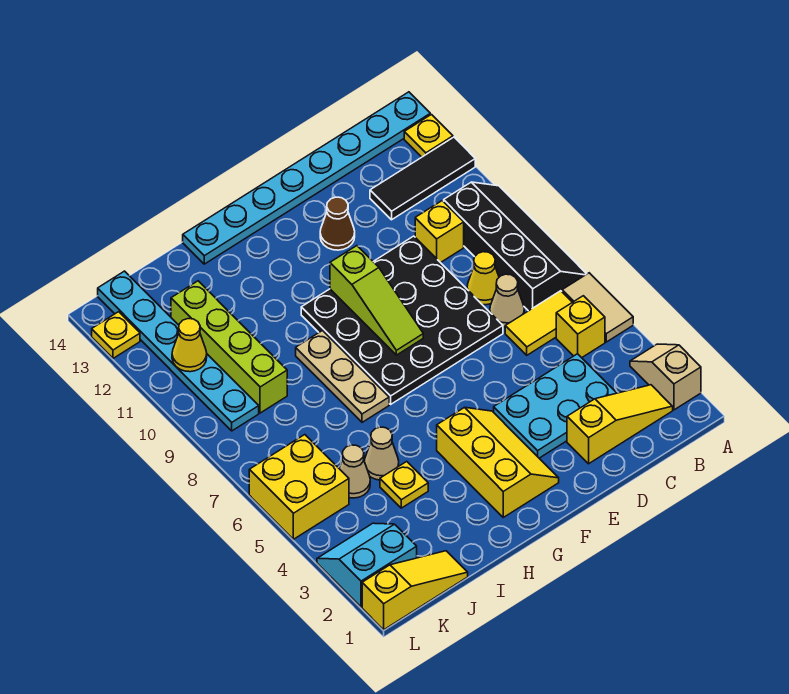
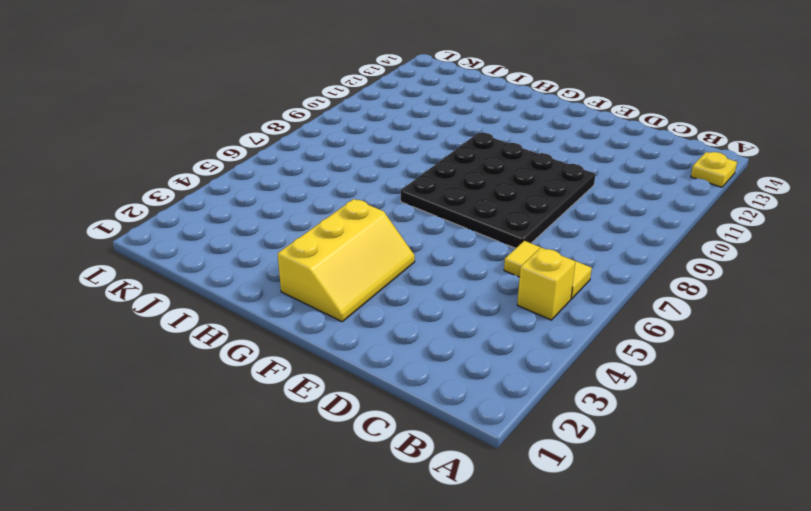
none -> tan slope A2:A3 level 1 top 2
none -> tan tile A5:A6 level 1
none -> black slope A7:B10 level 1 top B

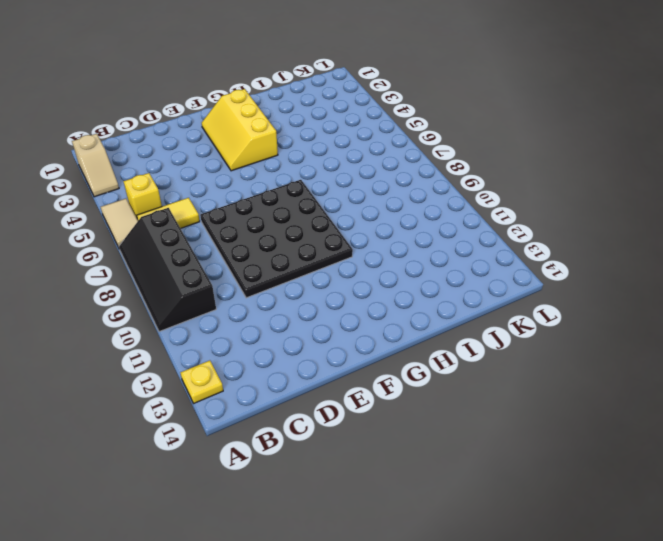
none -> black tile A12:C12 level 1
none -> cyan plate A14:H14 level 1
none -> yellow slope B2:D2 level 1 top D

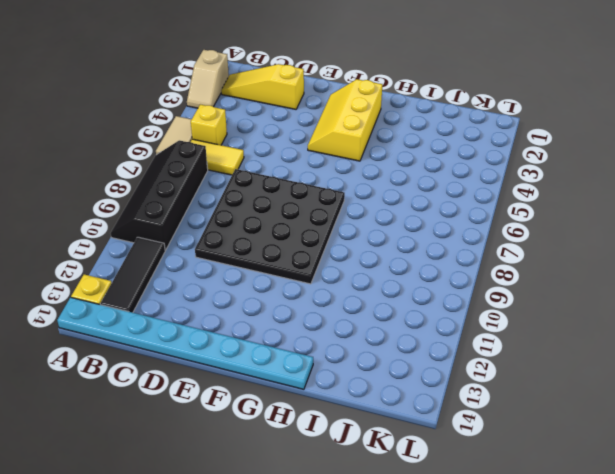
black tile B11:B13 level 1 -> black tile A12:C12 level 1
none -> cyan plate C3:E4 level 1
none -> tan cone C7 level 1
none -> yellow cone C8 level 1

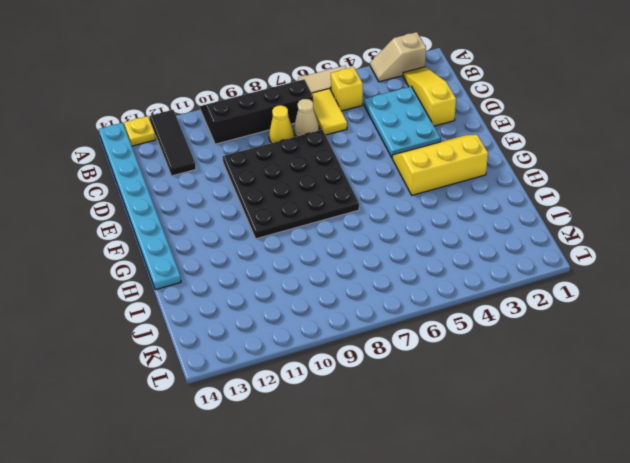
none -> yellow brick C10 level 1
none -> brown cone E12 level 1
none -> tan plate H7:H9 level 1

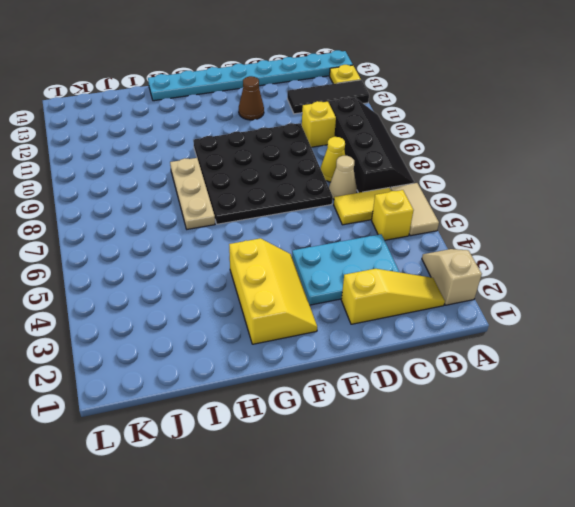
none -> yellow plate I4 level 1
none -> tan cone I5 level 1
none -> yellow slope J1:L1 level 1 top L

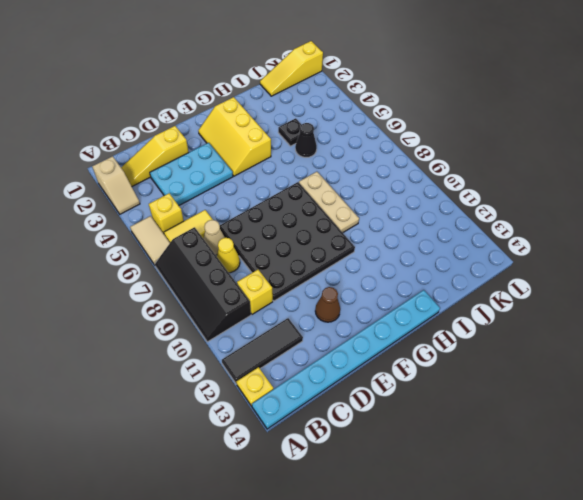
black plate I4 level 1 -> yellow plate I4 level 1
black cone I5 level 1 -> tan cone I5 level 1
none -> tan cone J5 level 1
none -> lime brick J9:J12 level 1
none -> cyan slope K2:L3 level 1 top 2

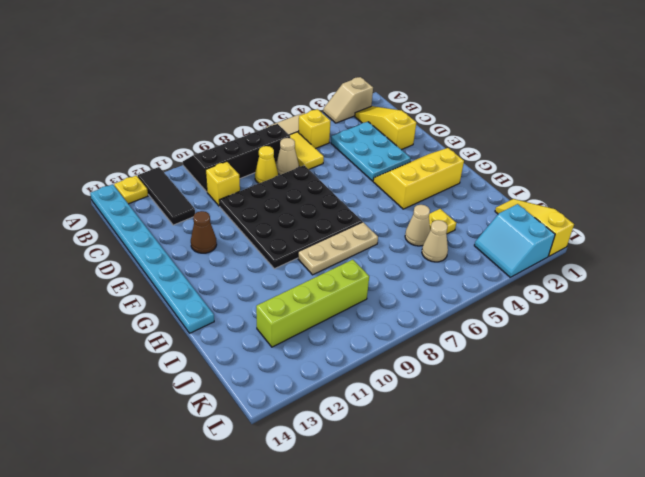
none -> yellow brick K5:L6 level 1
none -> cyan plate K9:K14 level 1
none -> yellow plate L13 level 1

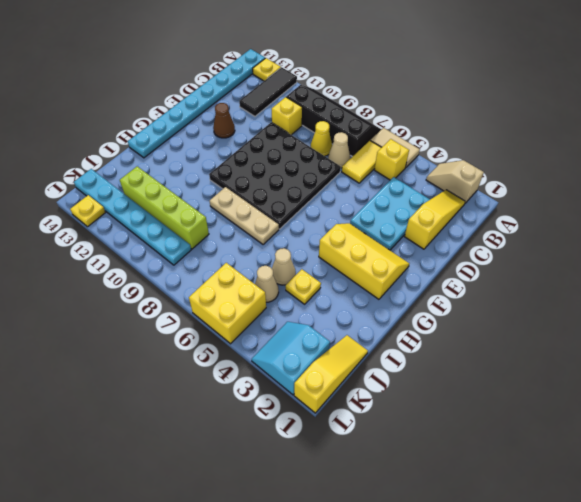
none -> lime slope F8:F10 level 2 top 10
none -> yellow cone K11 level 2

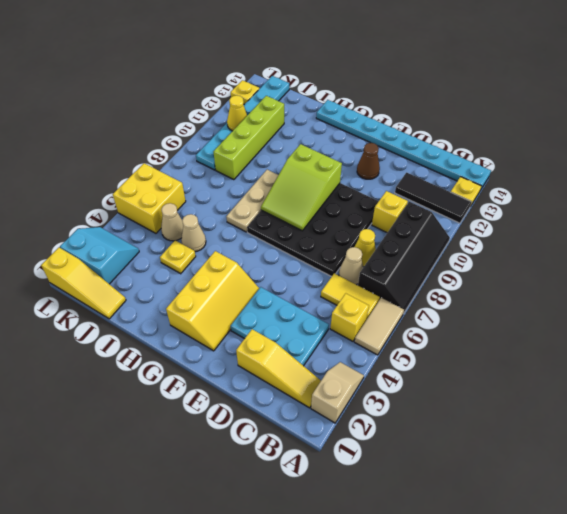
lime slope F8:G10 level 2 top 10 -> lime slope F8:F10 level 2 top 10

